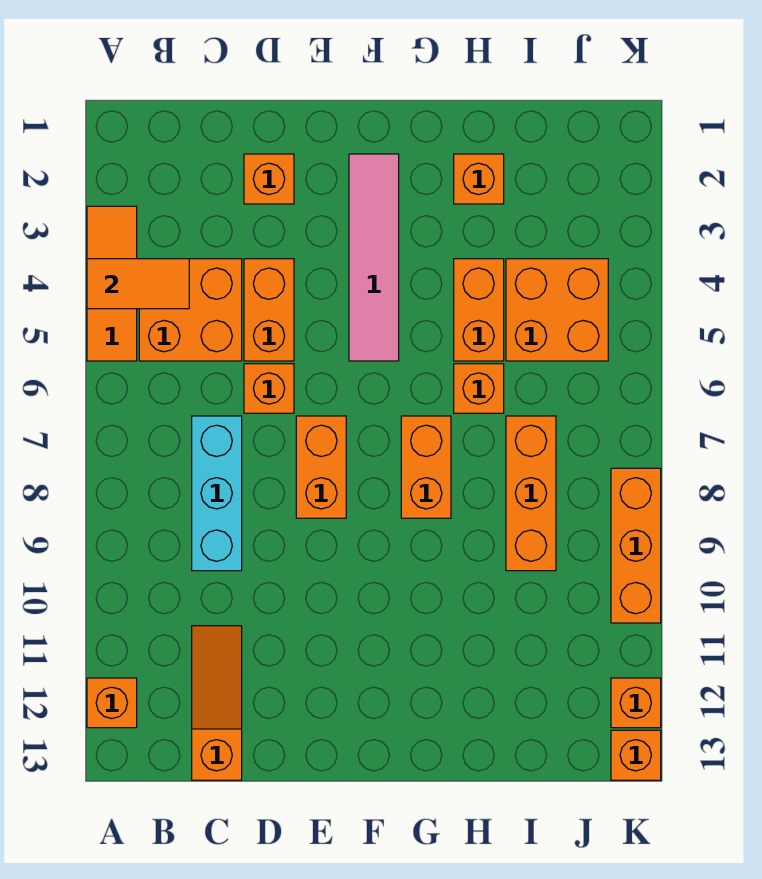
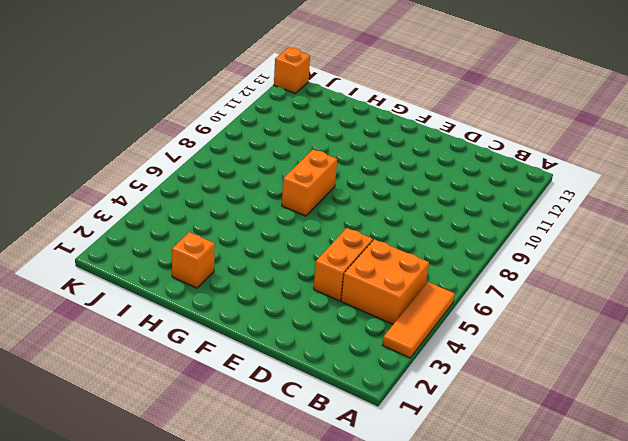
none -> orange brick A12 level 1
none -> cyan brick C7:C9 level 1
none -> orange slope C11:C13 level 1 top 13

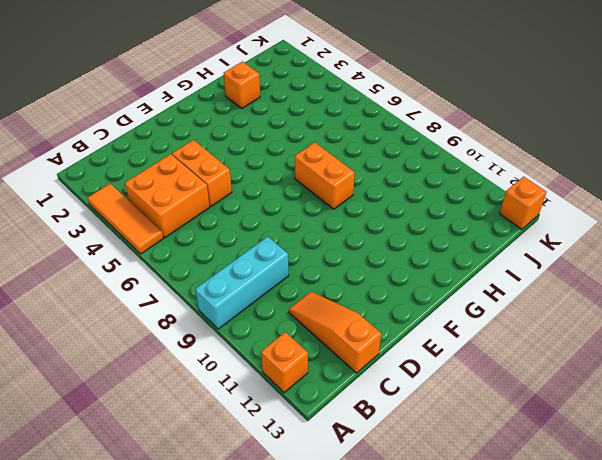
cyan brick A9:C9 level 1 -> cyan brick C7:C9 level 1
none -> orange brick D2 level 1
none -> orange brick D6 level 1
none -> orange brick E7:E8 level 1

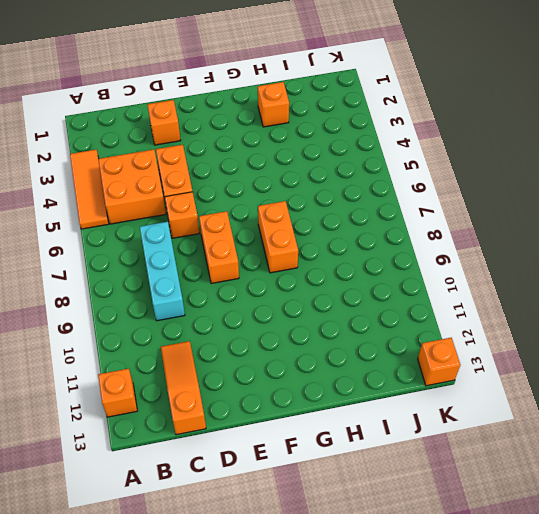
none -> pink tile F2:F5 level 1
none -> orange brick H4:H5 level 1
none -> orange brick H6 level 1

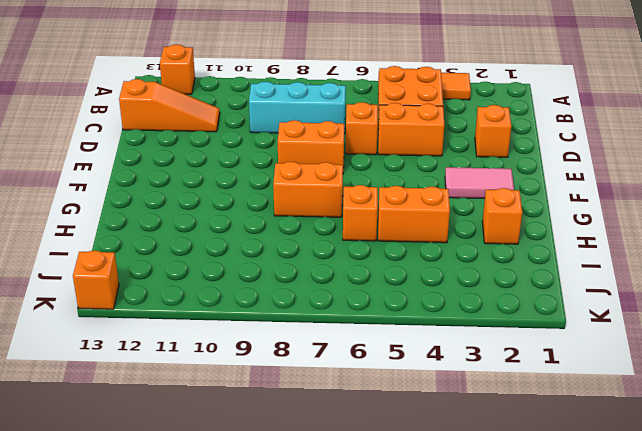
pink tile F2:F3 level 1 -> pink tile F2:F5 level 1
none -> orange brick I4:J5 level 1
none -> orange brick I7:I9 level 1
none -> orange brick K8:K10 level 1

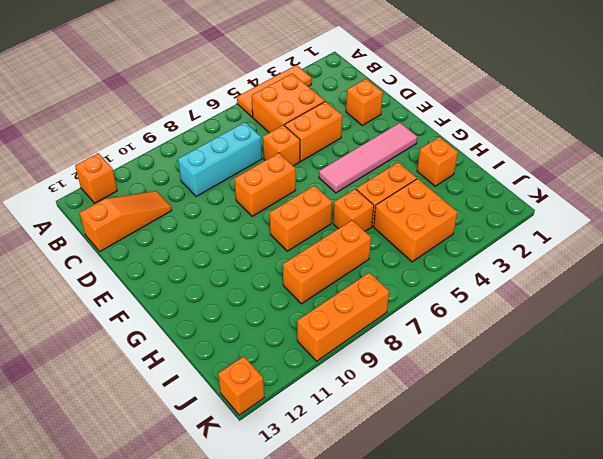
none -> orange brick K12 level 1
none -> orange tile A4:B4 level 2

